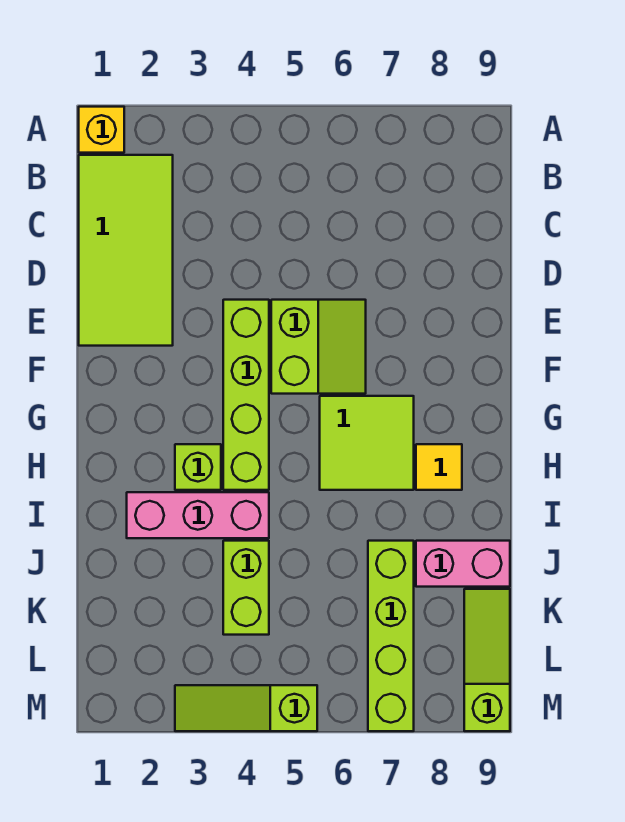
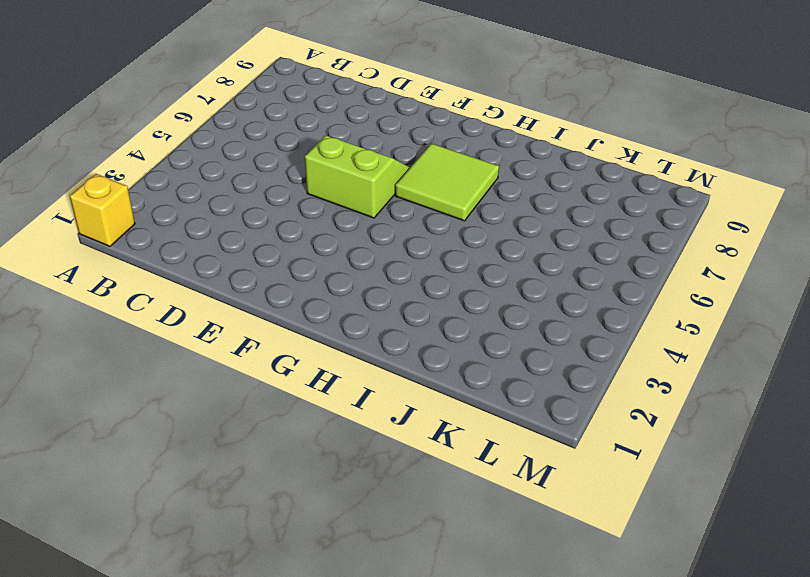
none -> lime tile B1:E2 level 1
none -> lime brick E4:H4 level 1
none -> lime brick H3 level 1

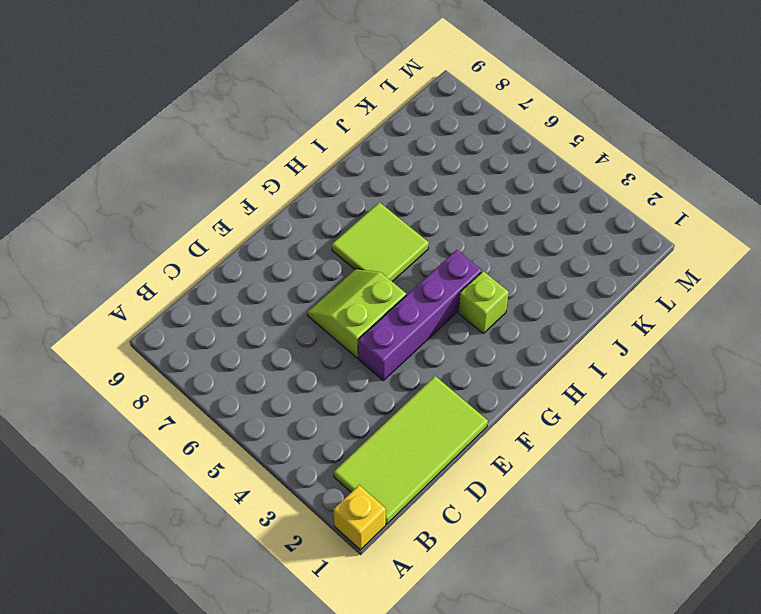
purple brick E4:H4 level 1 -> lime brick E4:H4 level 1
none -> yellow tile H8 level 1
none -> pink brick I2:I4 level 1
none -> lime brick J4:K4 level 1

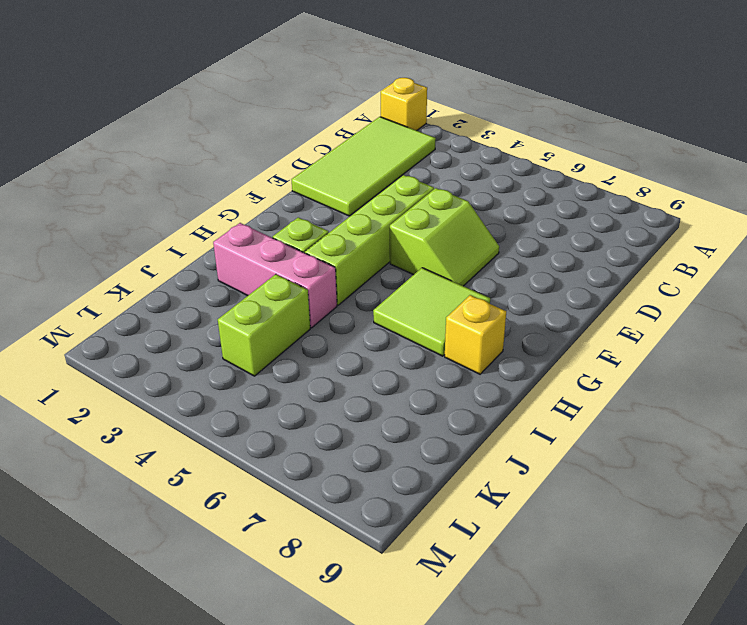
yellow brick H8 level 1 -> yellow tile H8 level 1
none -> lime brick J7:M7 level 1
none -> pink brick J8:J9 level 1
none -> lime slope K9:M9 level 1 top M

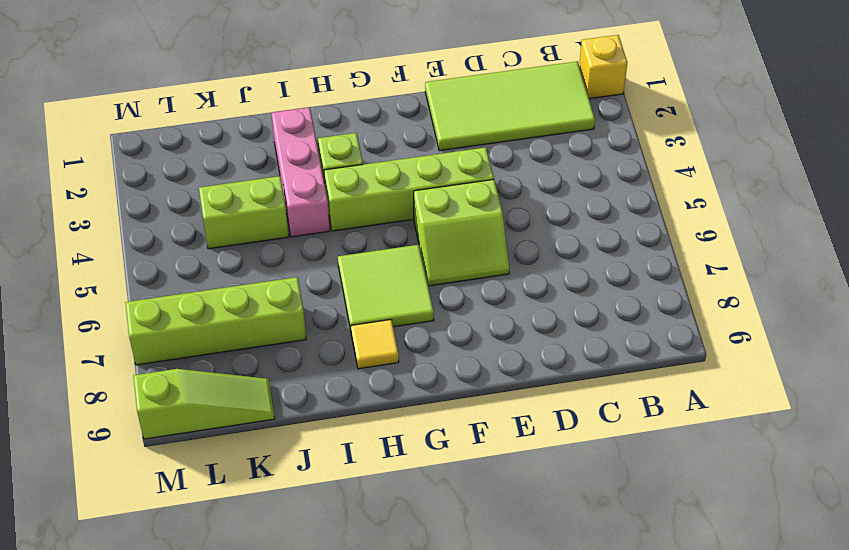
none -> pink brick J8:J9 level 1
none -> lime slope M3:M5 level 1 top 5

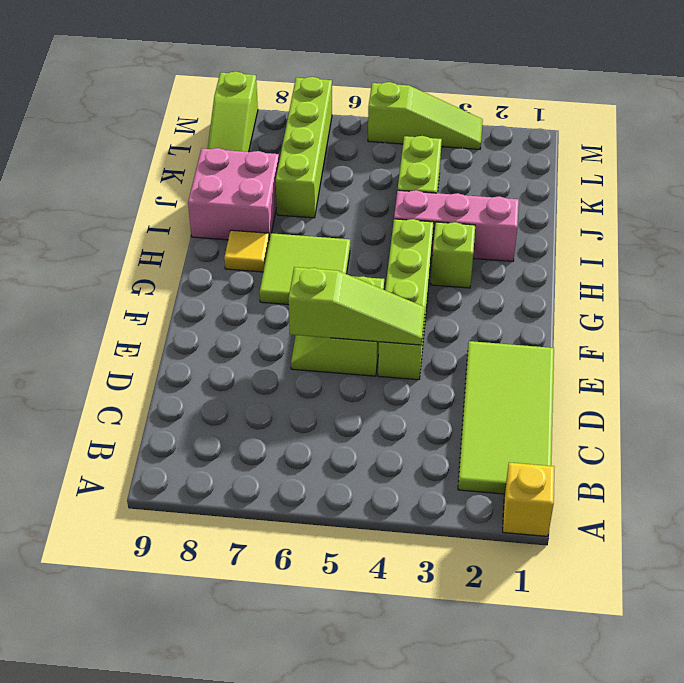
lime slope E4:E6 level 2 top 6 -> none
pink brick I8:J9 level 1 -> pink brick J8:J9 level 1

